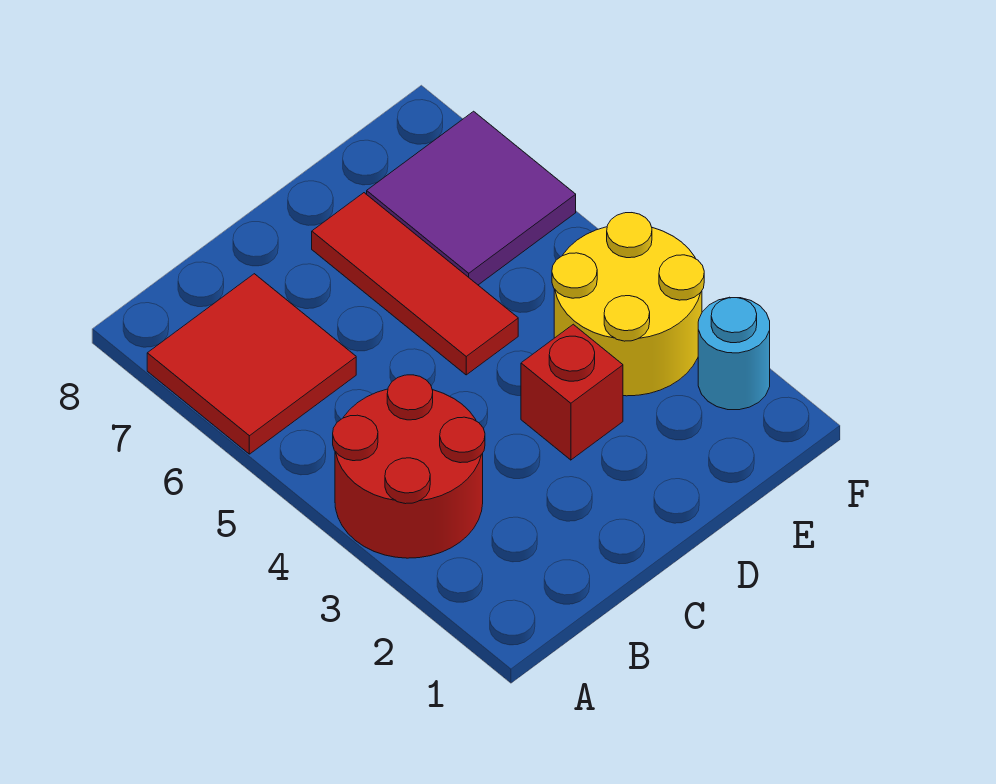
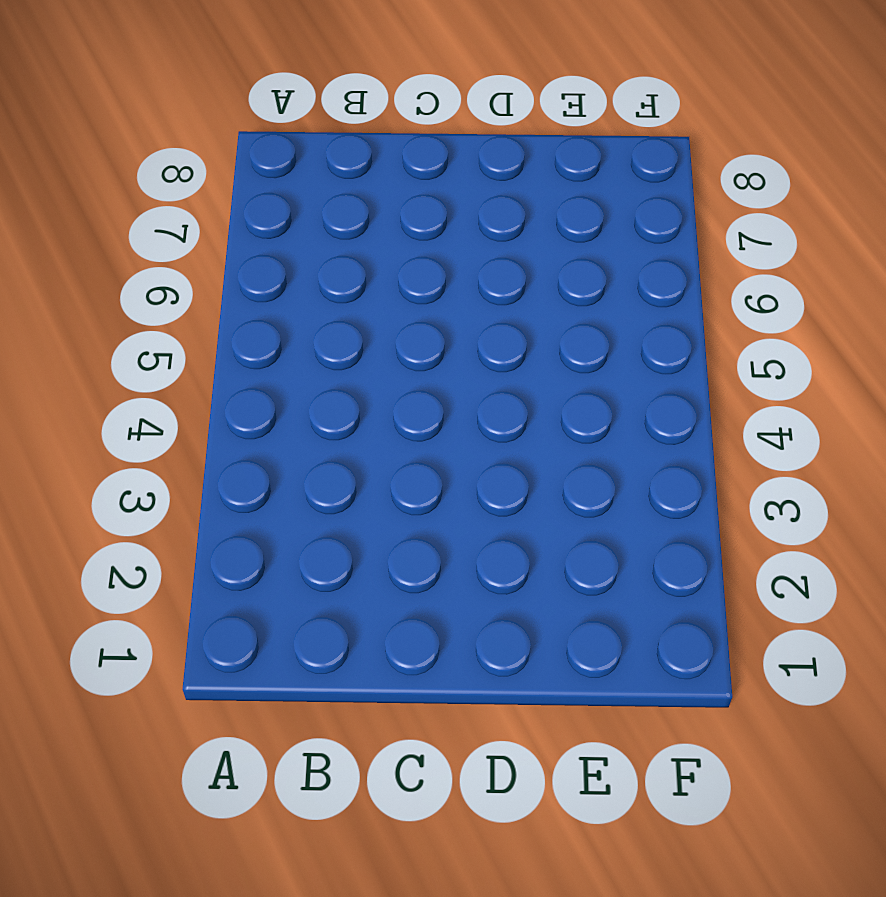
none -> red round brick A3:B4 level 1
none -> red tile A6:B7 level 1

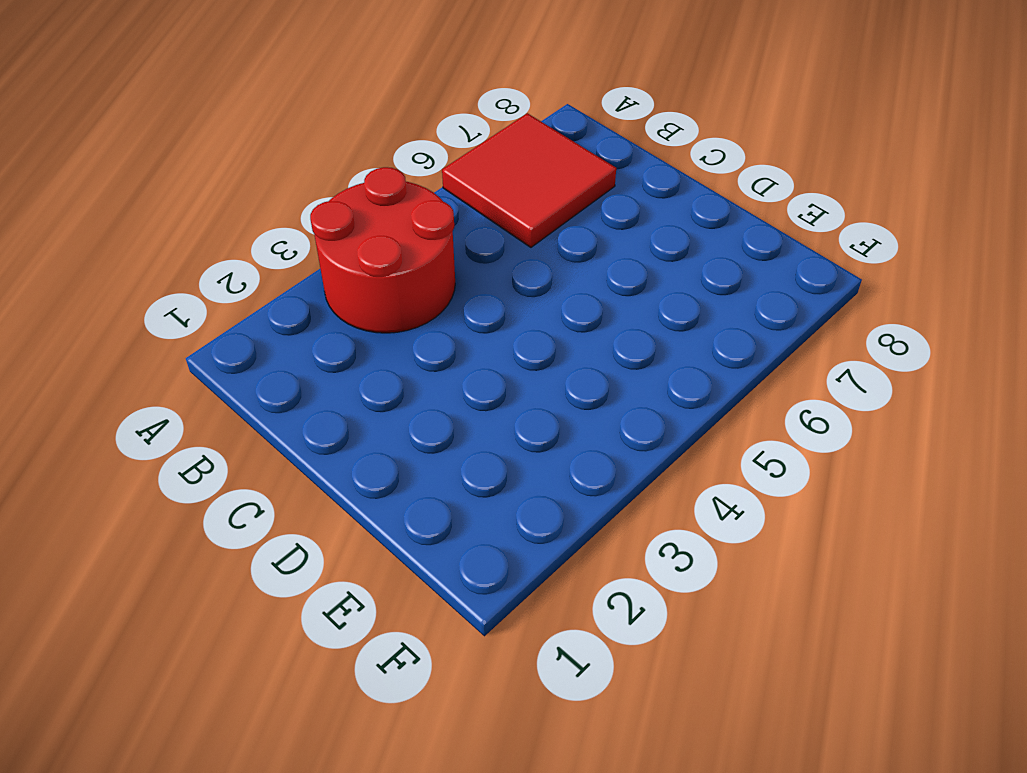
none -> red brick D3 level 1
none -> red tile D5:D7 level 1

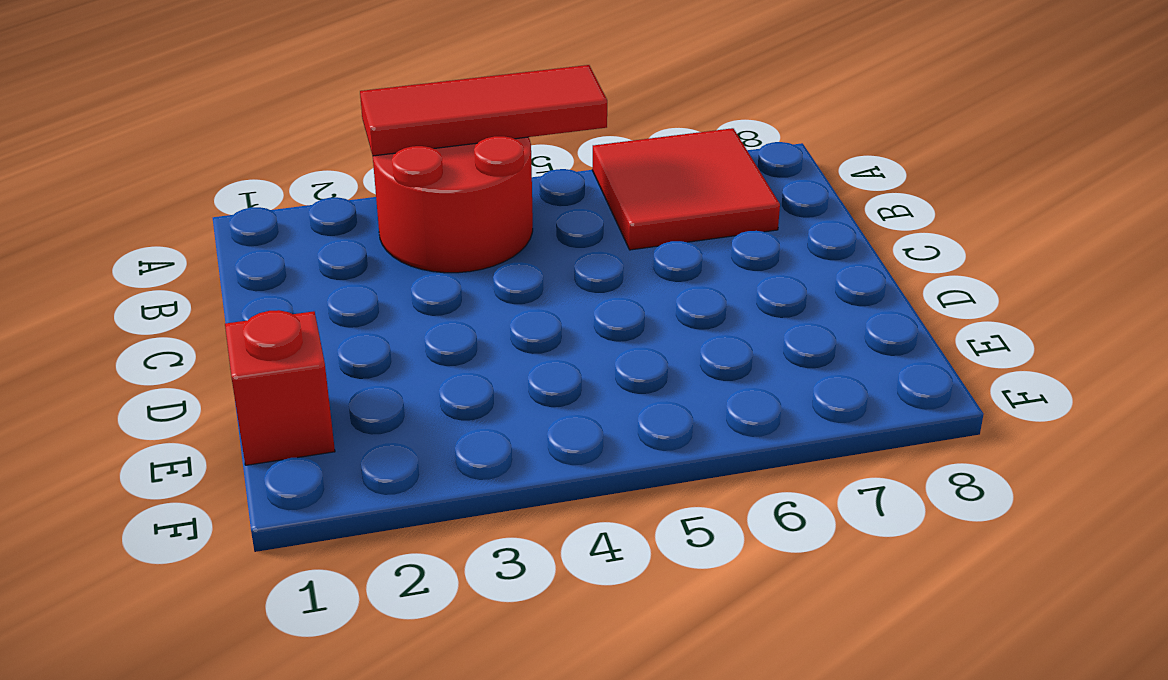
red tile A3:A5 level 2 -> red tile D5:D7 level 1
red brick E1 level 1 -> red brick D3 level 1
none -> yellow round brick E3:F4 level 1
none -> purple tile E6:F7 level 1

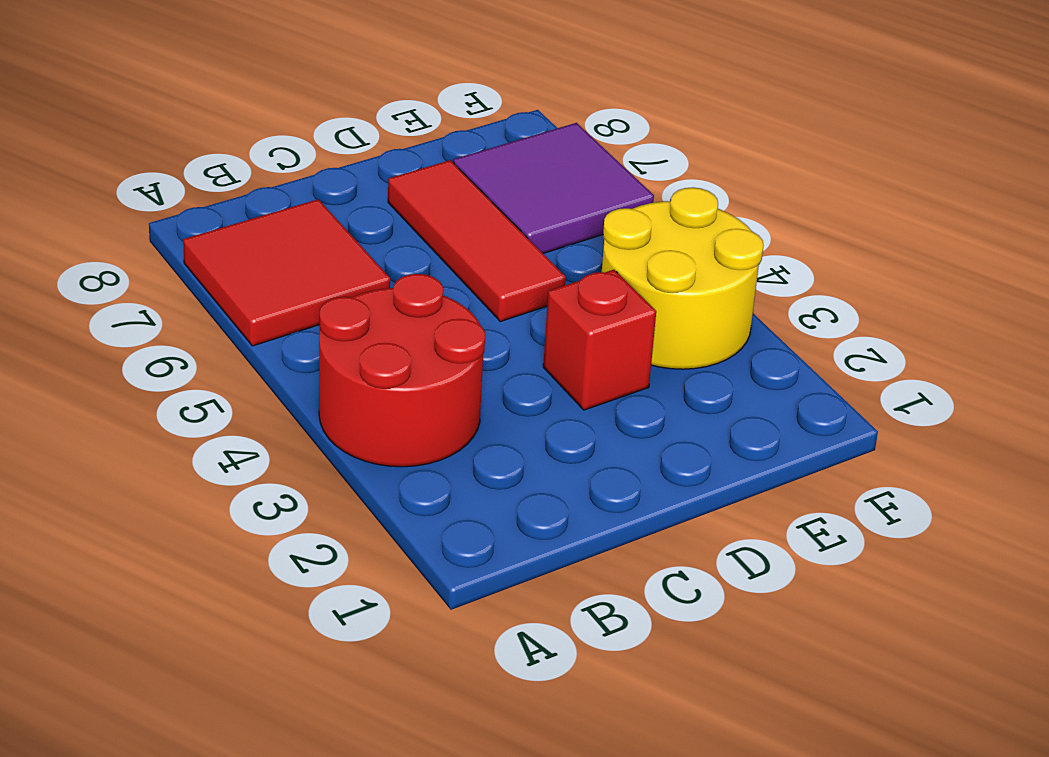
none -> cyan round brick F2 level 1

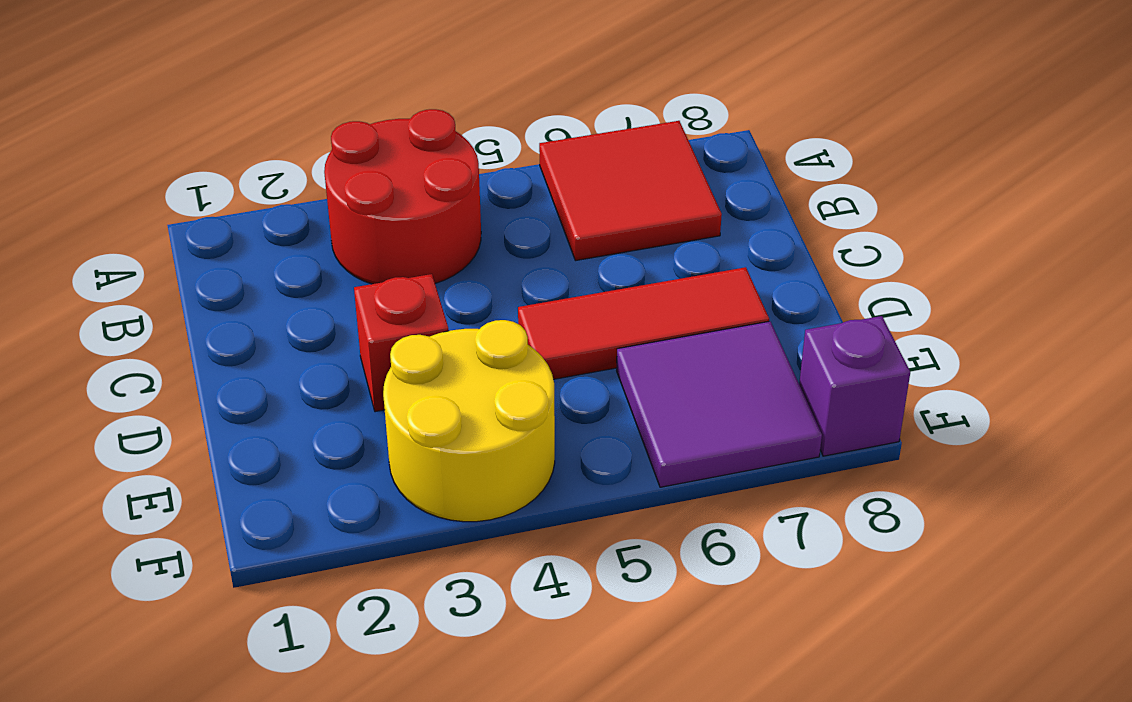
purple brick F8 level 1 -> none
none -> cyan round brick F2 level 1

